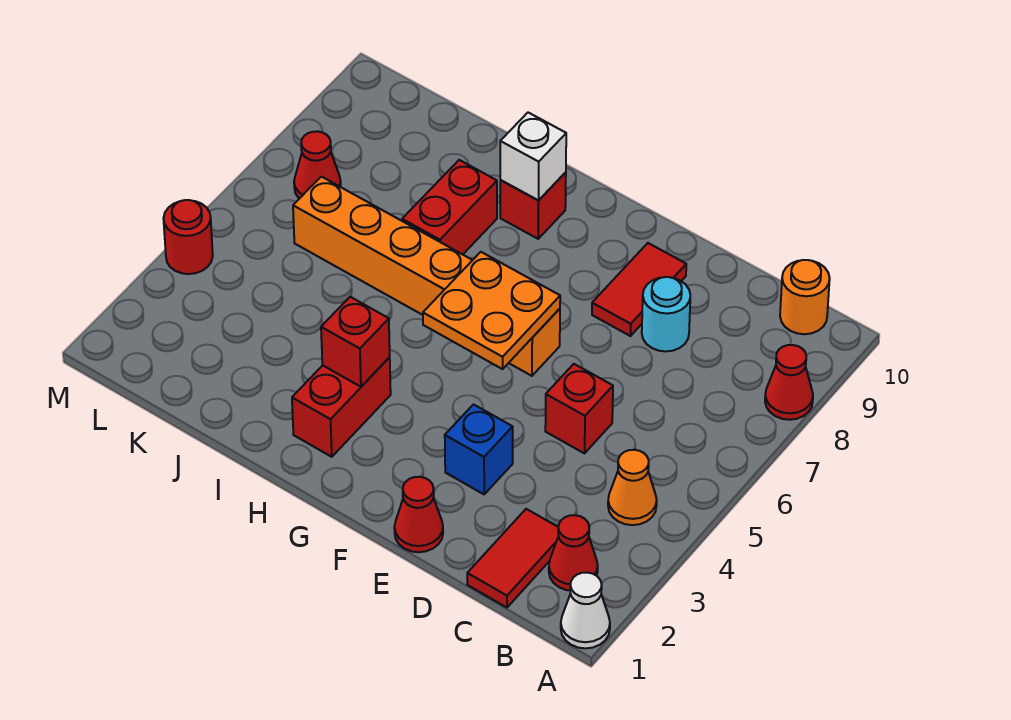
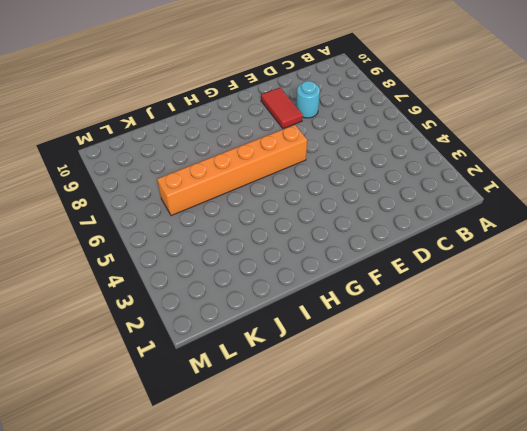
none -> white cone A1 level 1
none -> red cone A8 level 1
none -> red cone B2 level 1

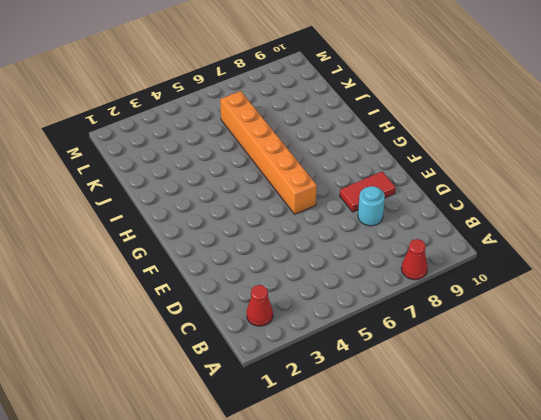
none -> white cone A1 level 1
none -> orange cone B4 level 1
none -> orange round brick B10 level 1

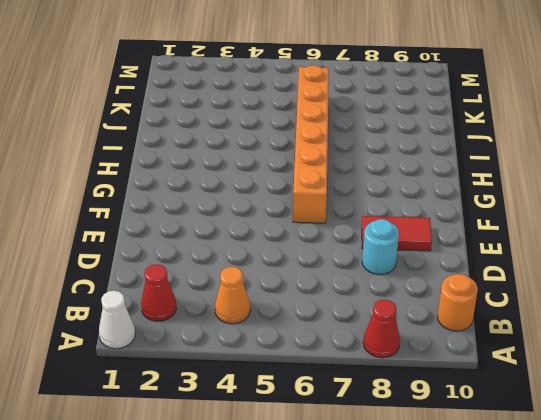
none -> red tile C1:C2 level 1
none -> red brick D5 level 1
none -> red cone E1 level 1

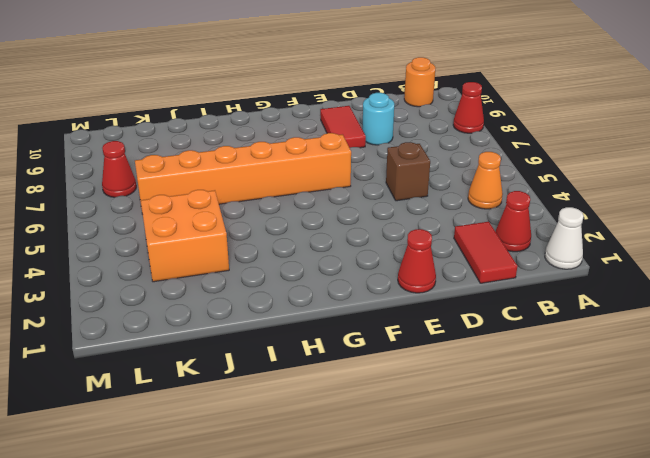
brown brick D5 level 1 -> red brick D5 level 1
orange brick J3:K4 level 1 -> none
none -> blue brick E3 level 1
none -> red brick H2:H3 level 1
none -> red brick H9 level 1

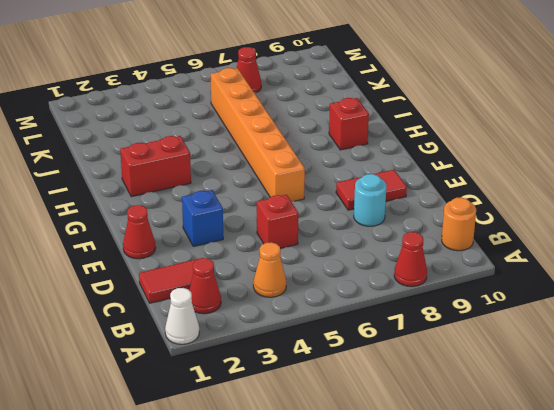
none -> red brick I7:I8 level 1
none -> red round brick M4 level 1
none -> orange plate F5:G6 level 2

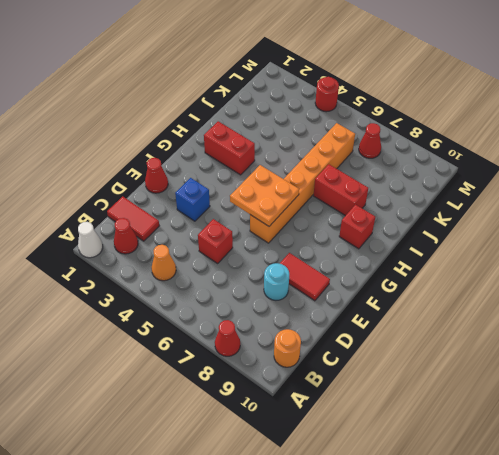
none -> red brick H3 level 2
none -> white brick H9 level 2

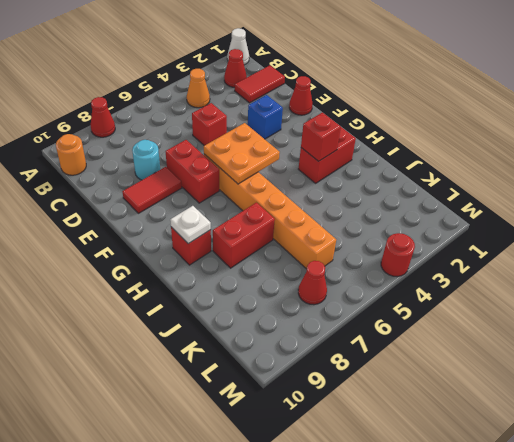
red brick E7:F7 level 1 -> none
white plate H9 level 2 -> white brick H9 level 2

